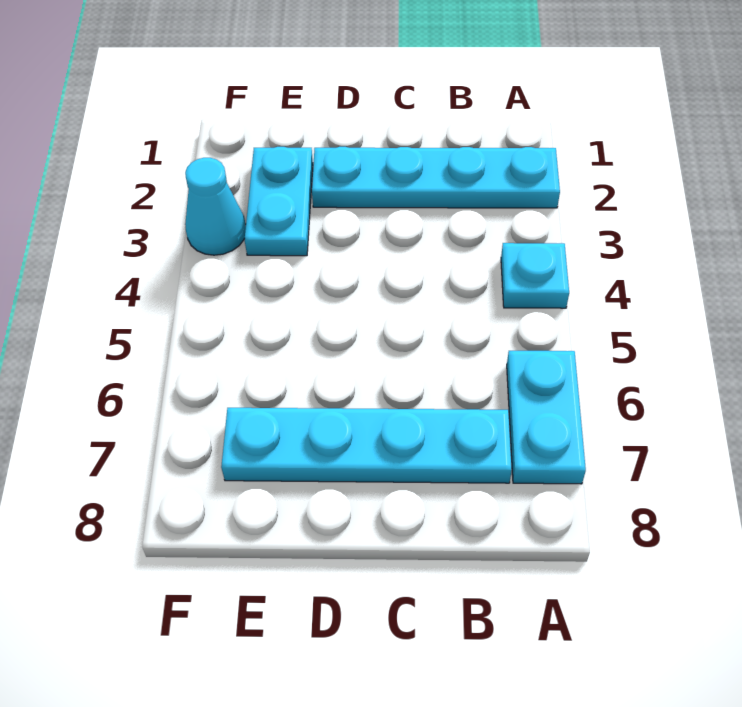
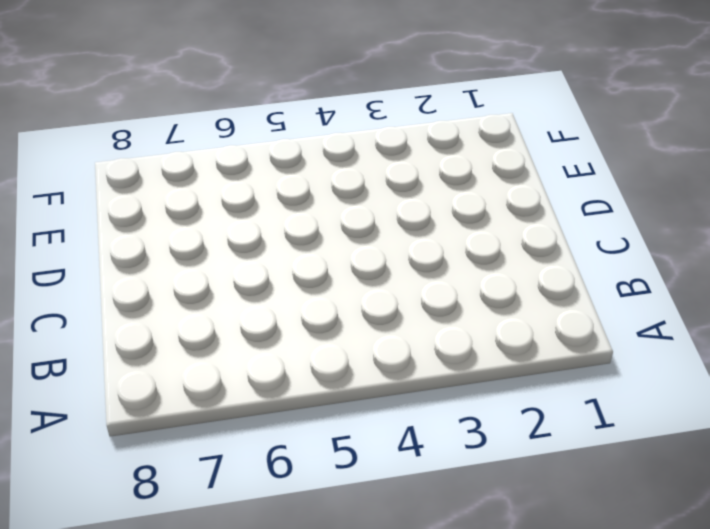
none -> cyan plate A2:D2 level 1
none -> cyan plate A4 level 1

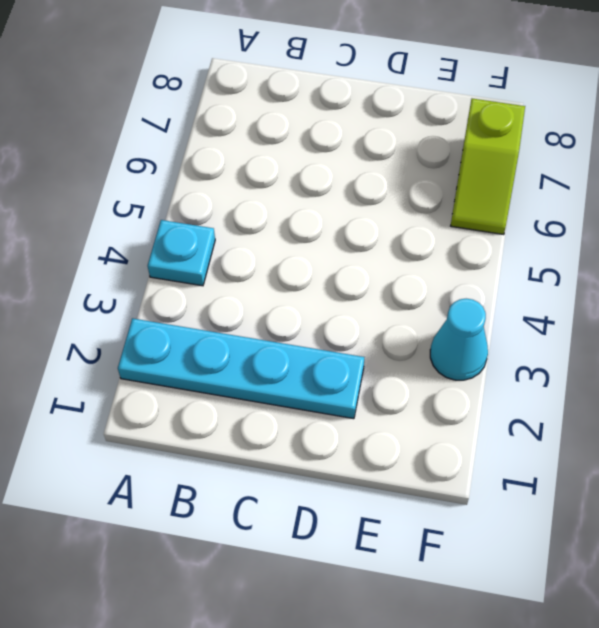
lime slope F6:F7 level 1 top 7 -> none
none -> cyan plate A6:A7 level 1
none -> cyan plate B7:E7 level 1

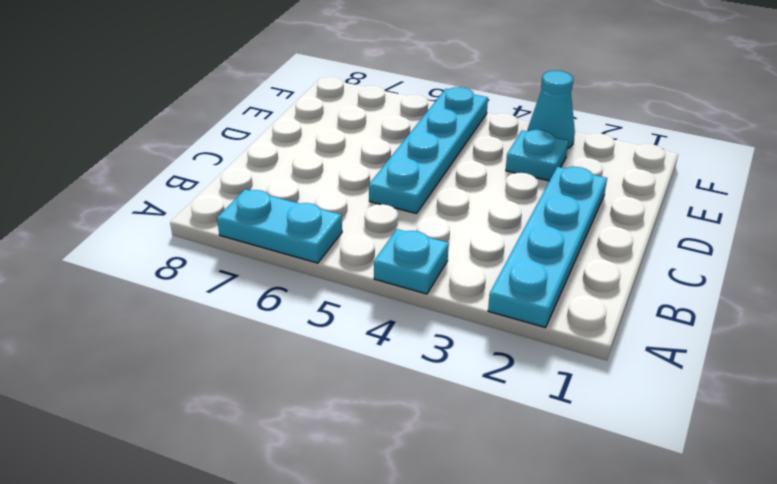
cyan plate C5:F5 level 1 -> cyan plate B7:E7 level 1
cyan plate E3 level 1 -> cyan plate E2:E3 level 1

